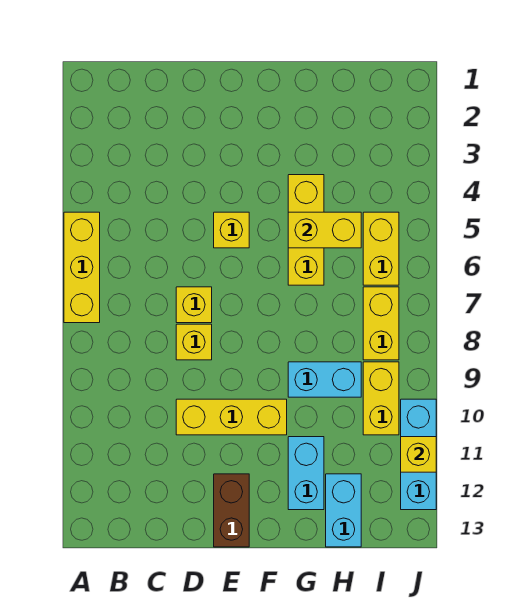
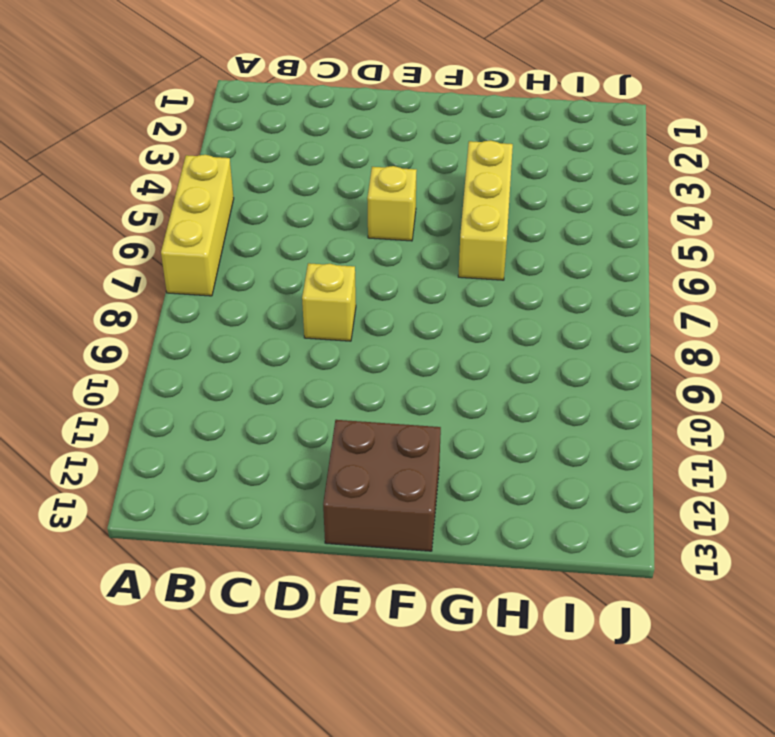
brown brick E12:F13 level 1 -> brown brick E12:E13 level 1
none -> yellow brick D7 level 1
none -> yellow brick D10:F10 level 1
none -> cyan brick G9:H9 level 1

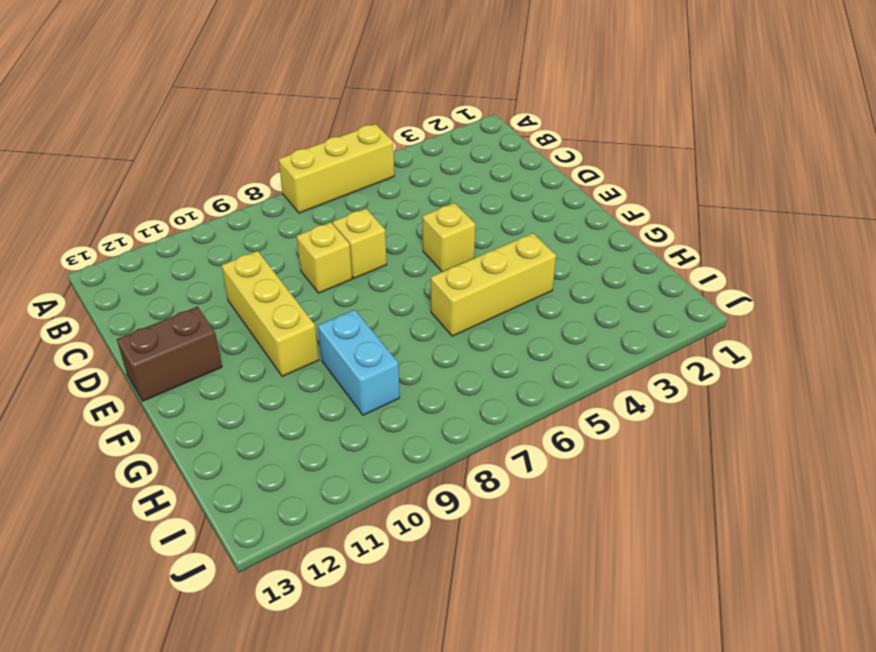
none -> cyan brick G11:G12 level 1
none -> cyan brick H12:H13 level 1
none -> yellow brick I5:I6 level 1

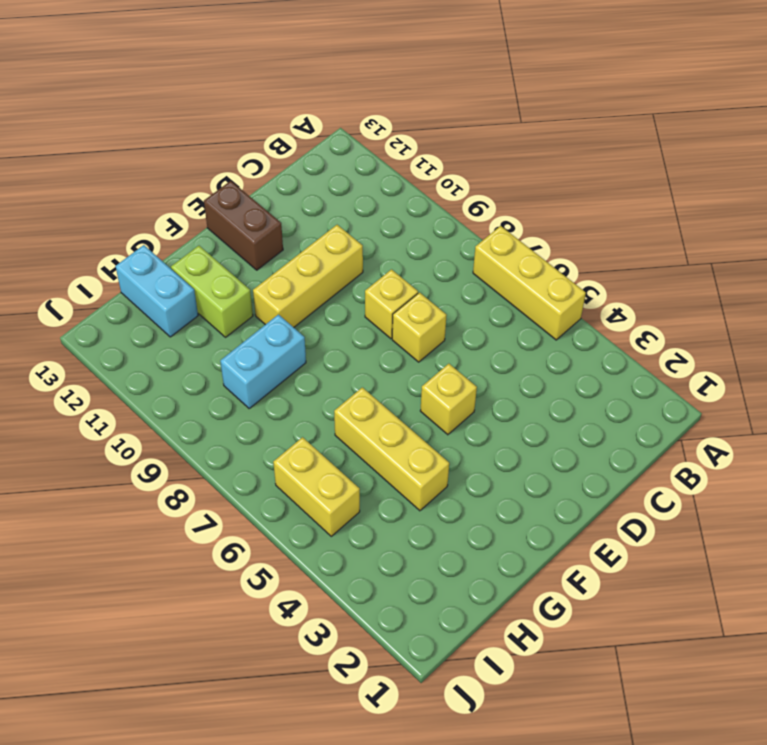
lime brick G11:G12 level 1 -> cyan brick G11:G12 level 1
none -> yellow brick I7:I8 level 1
none -> yellow brick I9:I10 level 1
none -> cyan brick J10:J12 level 1

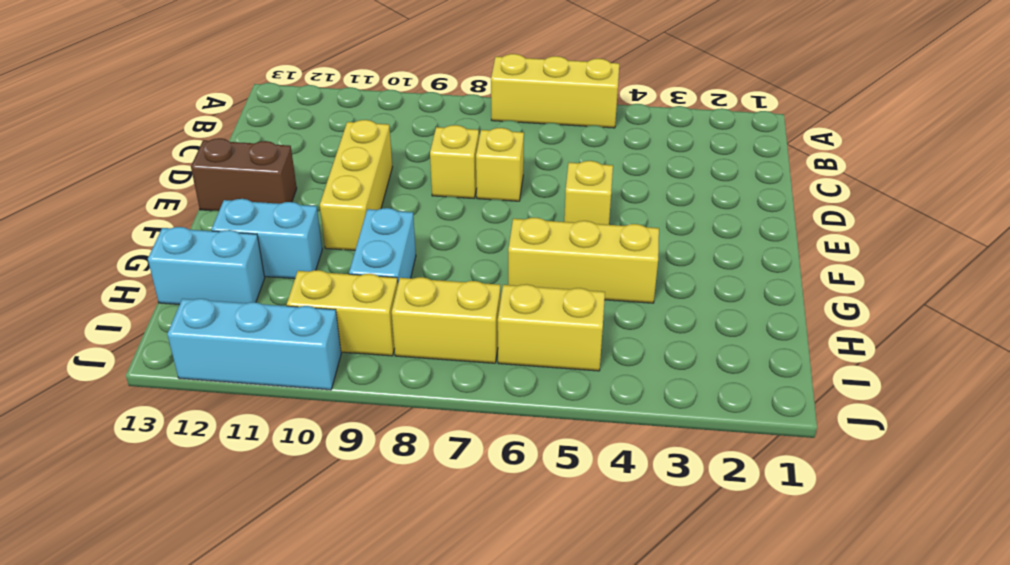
none -> yellow brick G5:H5 level 2
none -> yellow brick J11 level 2

